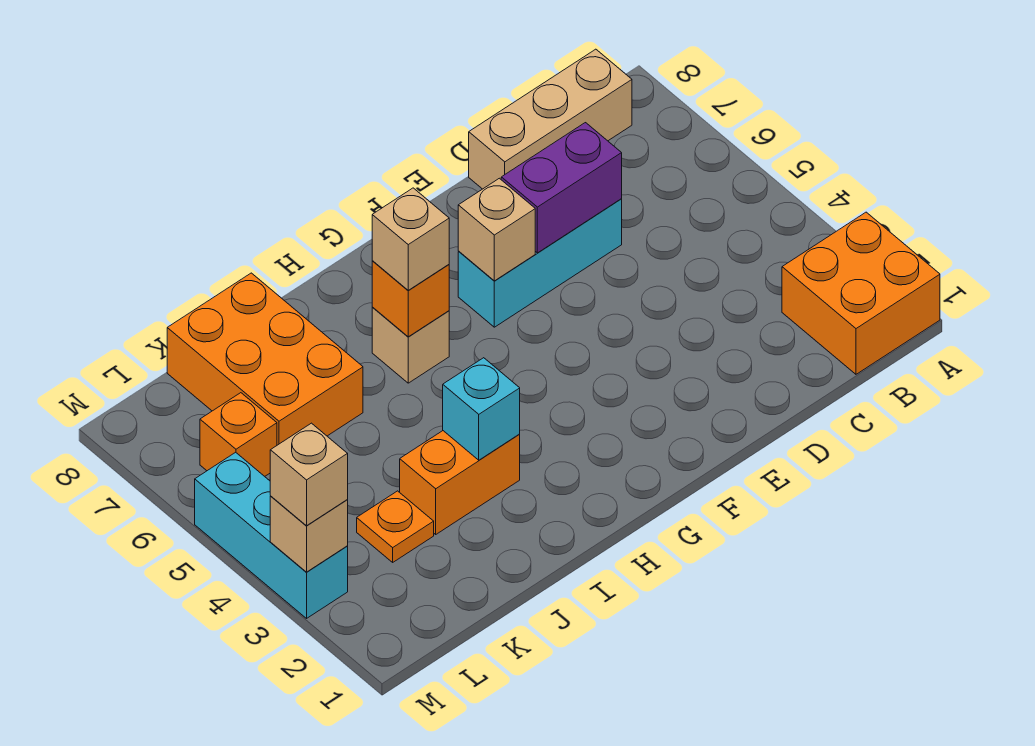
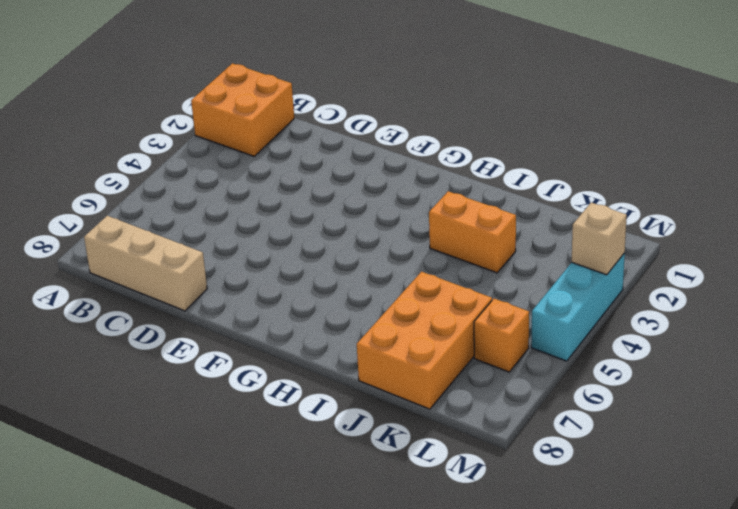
none -> cyan brick D6:F6 level 1
none -> tan brick H6 level 1
none -> orange plate K3 level 1

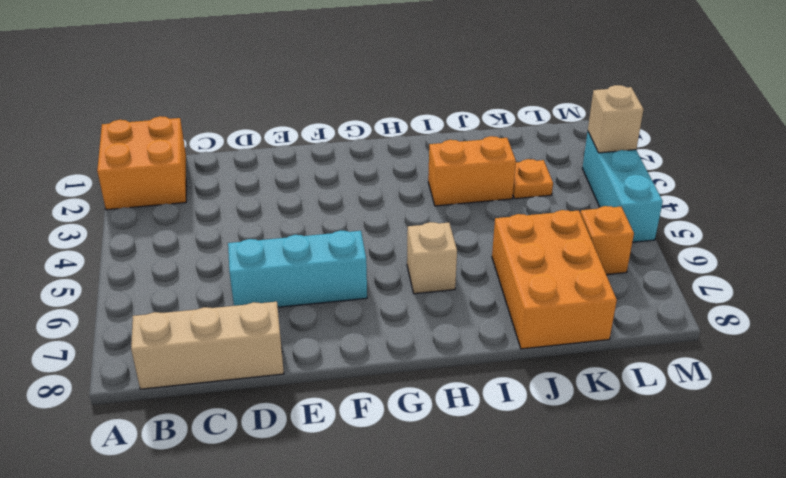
none -> purple brick D6:E6 level 2
none -> tan brick F6 level 2
none -> orange brick H6 level 2

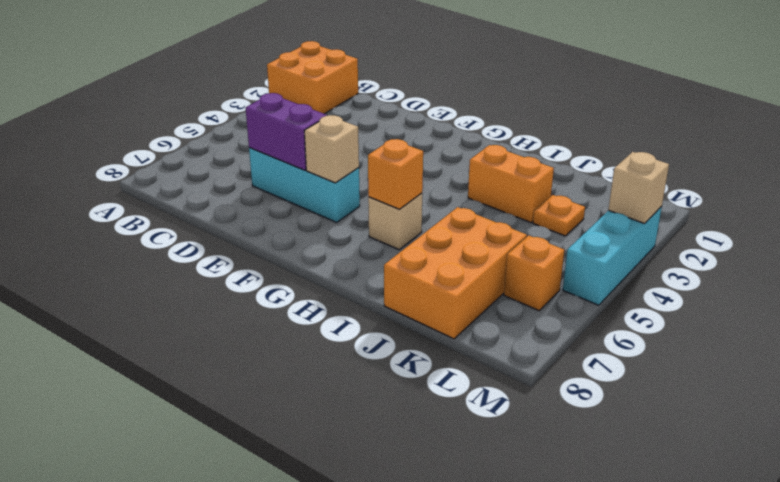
none -> tan brick B8:D8 level 1
none -> cyan brick I3 level 2
none -> tan brick H6 level 3

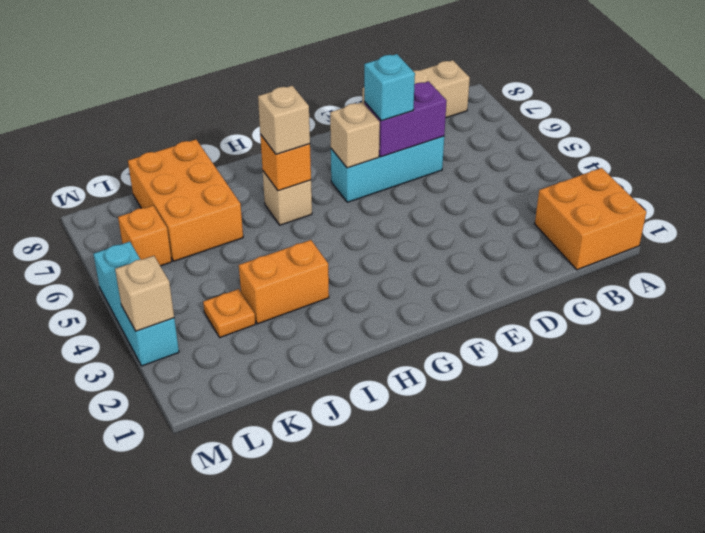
cyan brick E6 level 3 -> cyan brick I3 level 2
none -> tan brick M3 level 3

